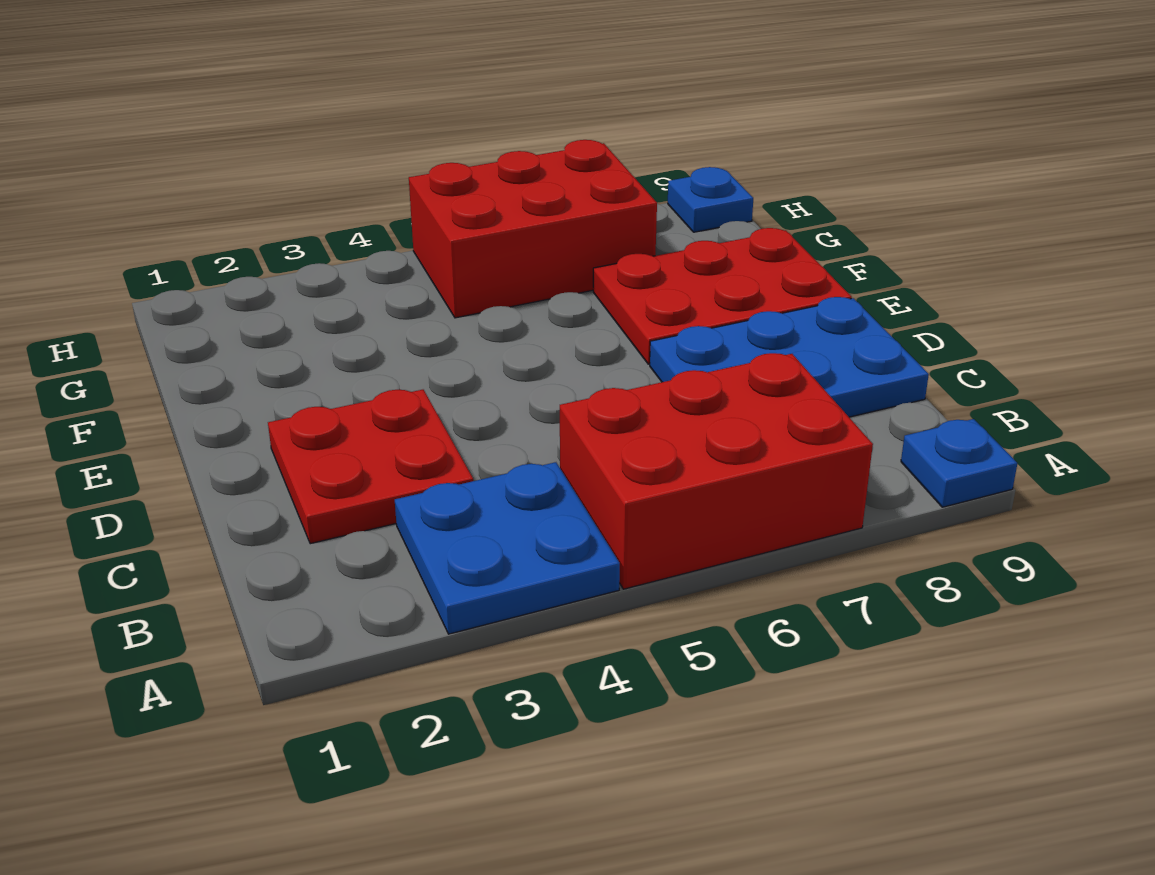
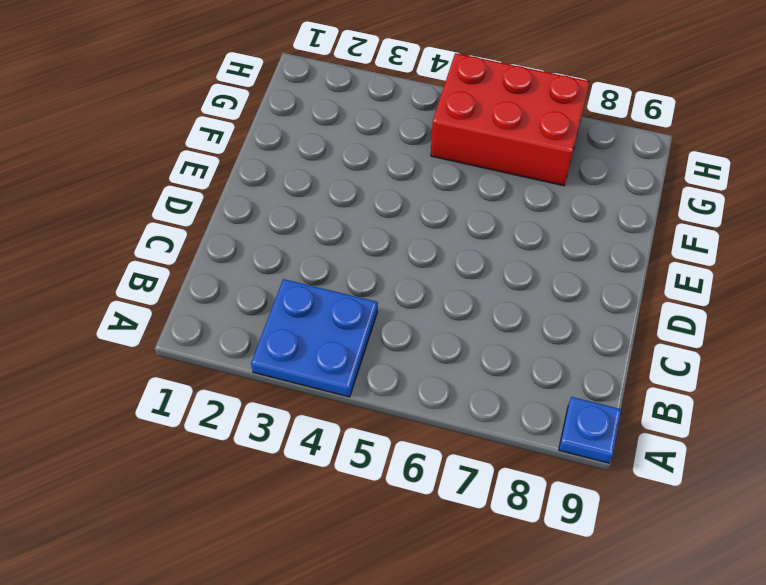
none -> red brick A5:B7 level 1
none -> red plate C2:D3 level 1

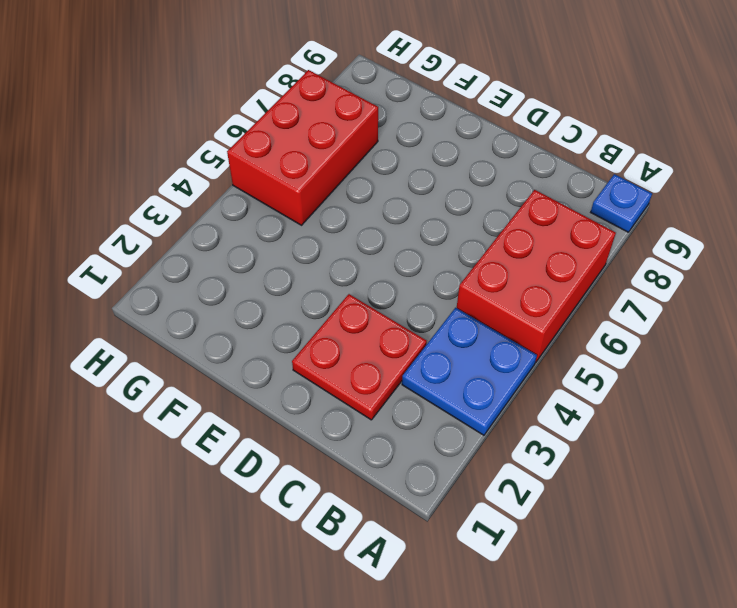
none -> blue plate C7:D9 level 1
none -> red plate E7:F9 level 1

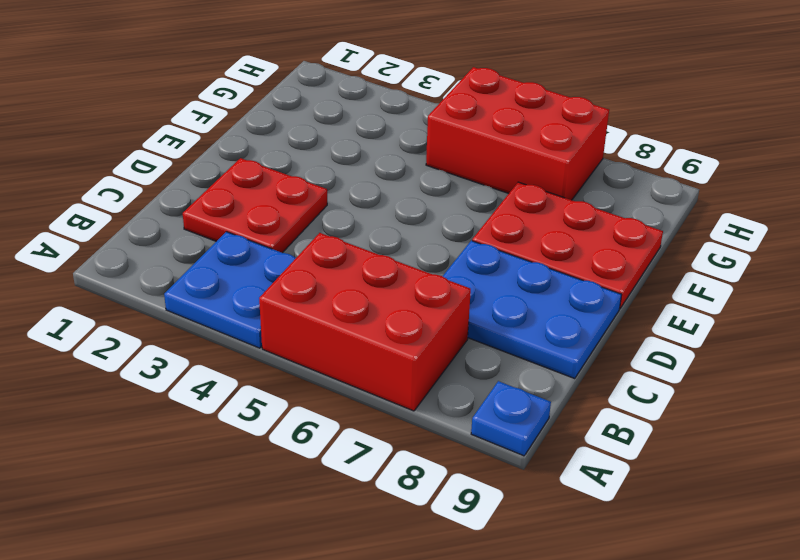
none -> blue plate H9 level 1

